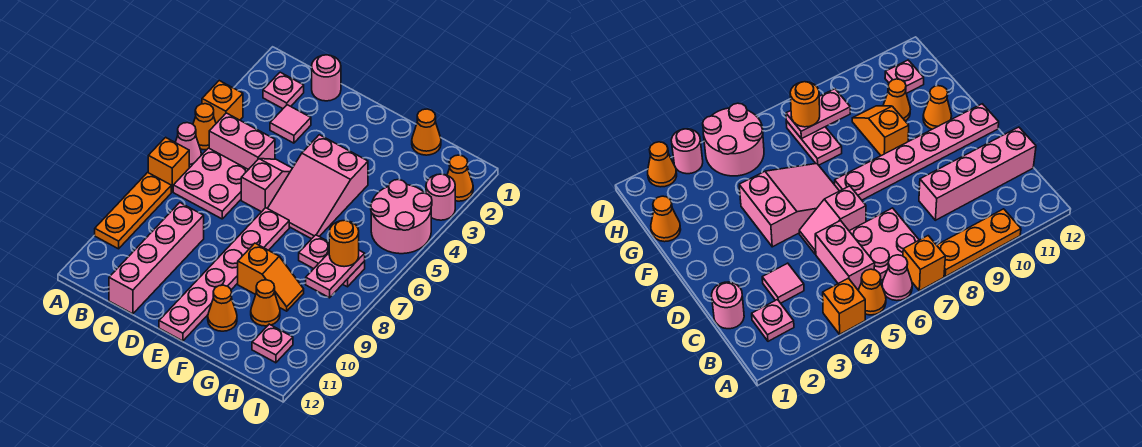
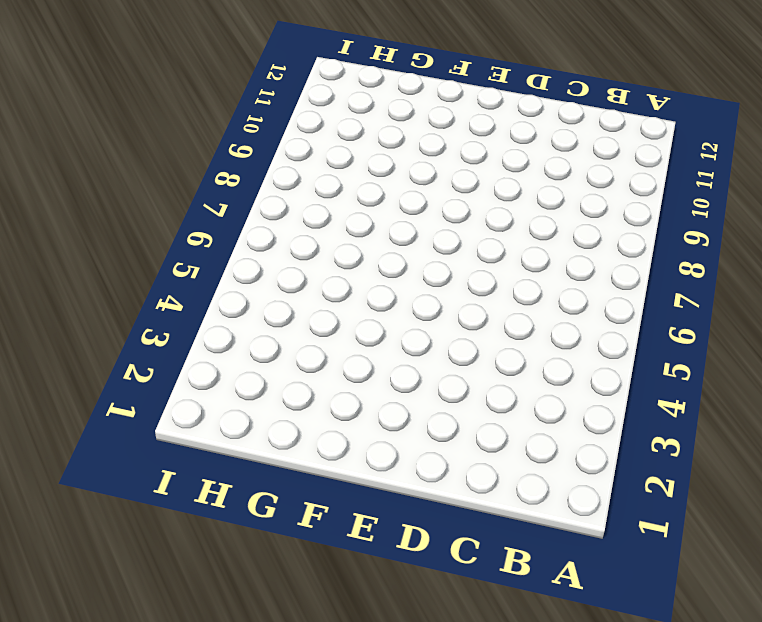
none -> orange brick A4 level 1
none -> orange cone A5 level 1
none -> pink cone A6 level 1

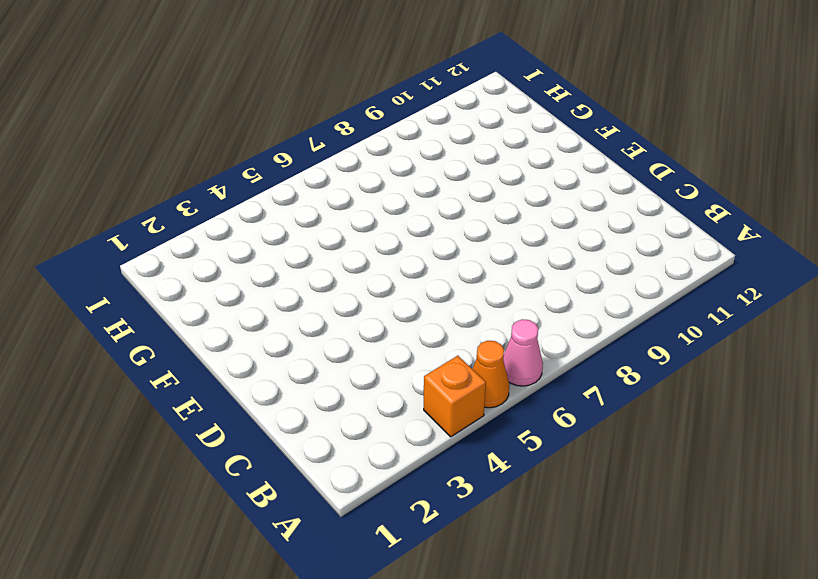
none -> orange brick A7 level 1
none -> orange plate A8:A10 level 1
none -> pink plate B2 level 1

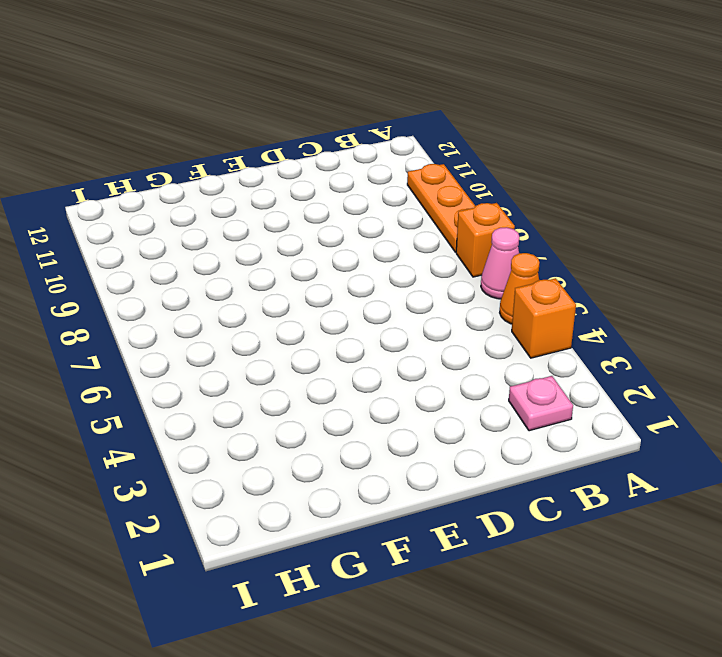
none -> pink brick B5:C5 level 1
none -> pink plate B6:C7 level 1
none -> pink round brick C1 level 1

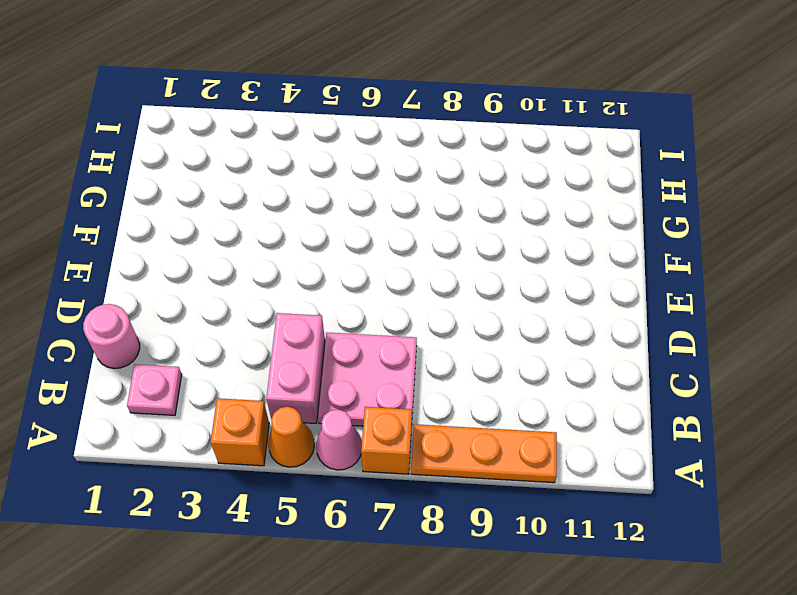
none -> pink tile C3 level 1
none -> pink brick C9:C12 level 1
none -> pink slope D5:D6 level 1 top 6

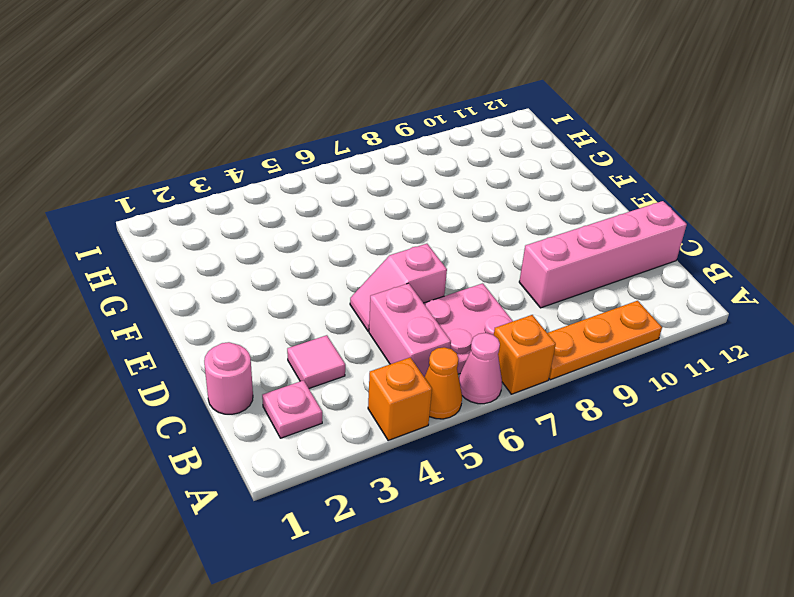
none -> pink slope E4:F6 level 1 top 4
none -> pink plate E7:E12 level 1
none -> orange slope F9:G9 level 1 top F

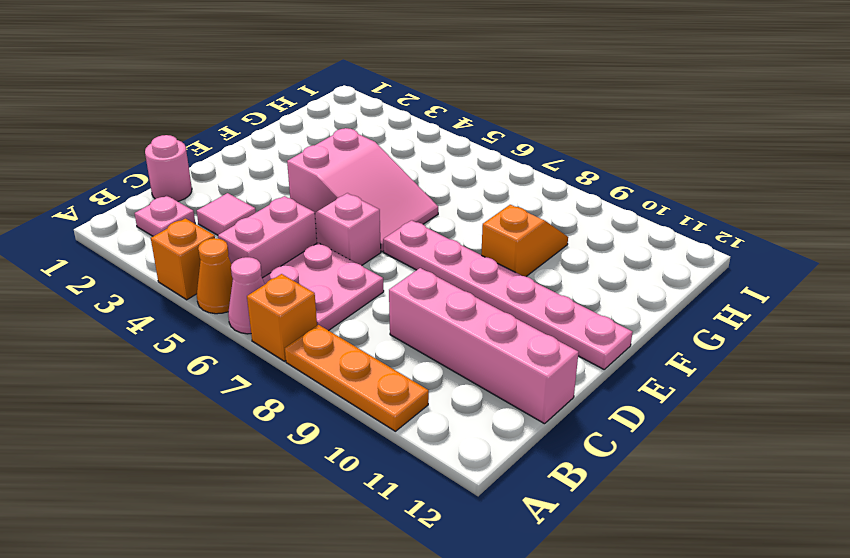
none -> orange cone F11 level 1
none -> orange cone G1 level 1
none -> pink plate G7:H7 level 1

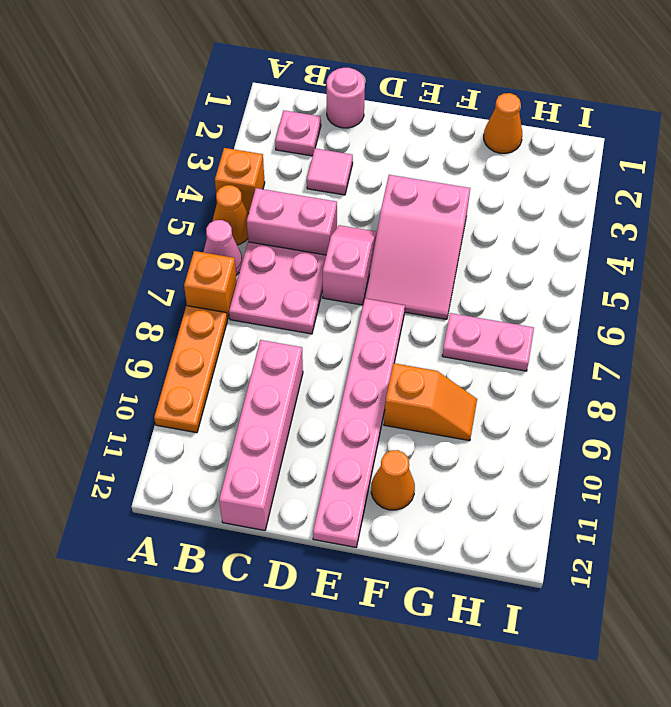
none -> orange cone G10 level 1
none -> pink round brick H4:I5 level 1
none -> pink plate H11 level 1

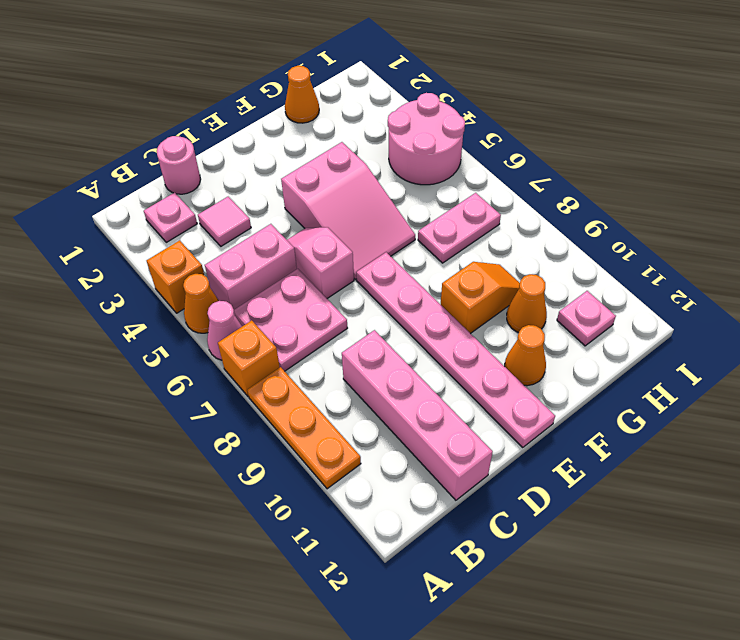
none -> orange cone I2 level 1
none -> pink round brick I3 level 1
none -> pink plate H7:H8 level 2

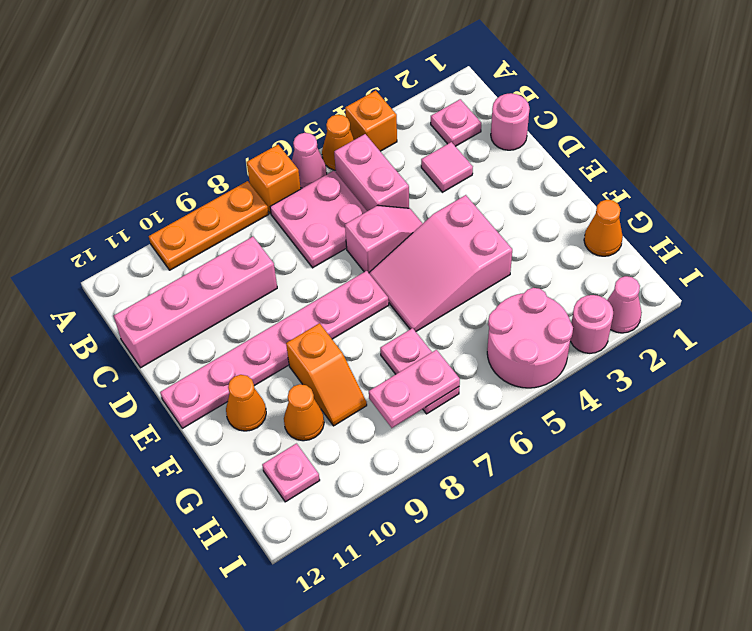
pink cone I2 level 1 -> orange cone I2 level 1
none -> orange round brick H7 level 3

